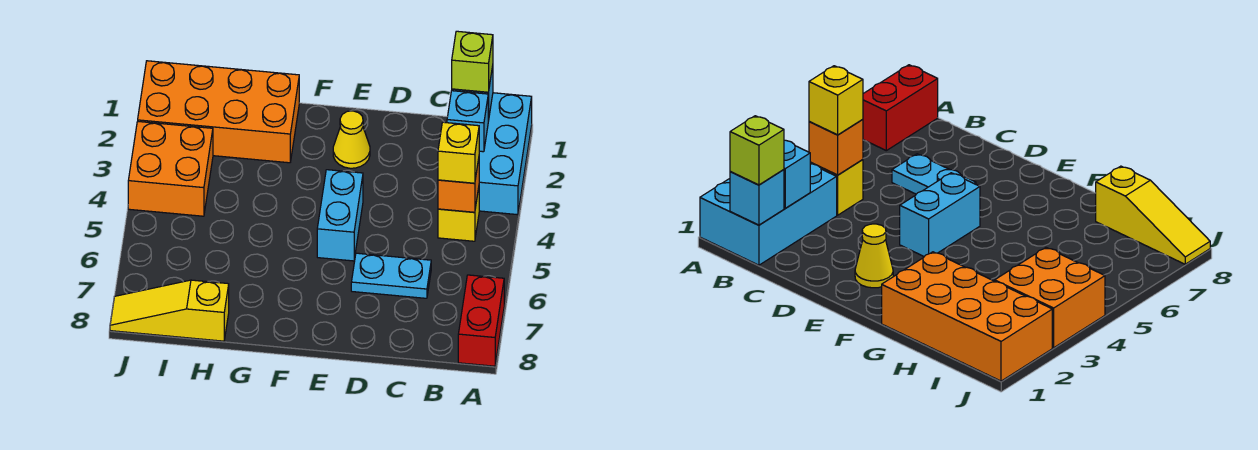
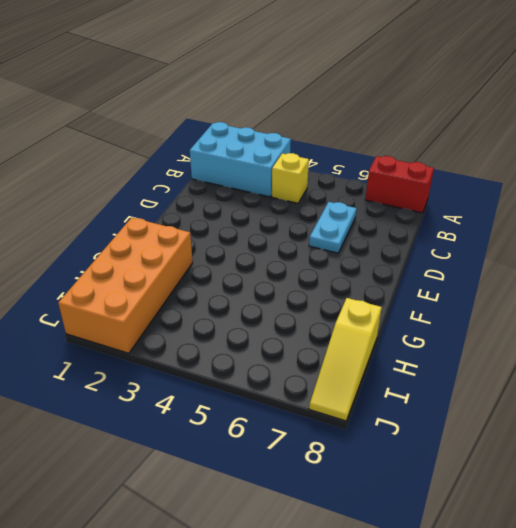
none -> yellow cone E2 level 1
none -> cyan brick E4:E5 level 1
none -> orange brick I3:J4 level 1

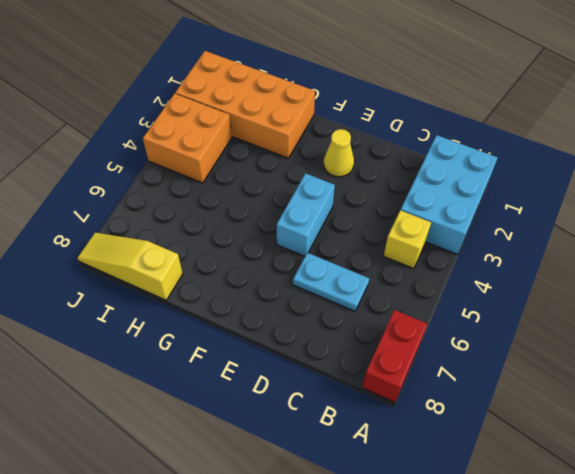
none -> cyan brick B1 level 2
none -> cyan brick B2 level 2
none -> orange brick B4 level 2

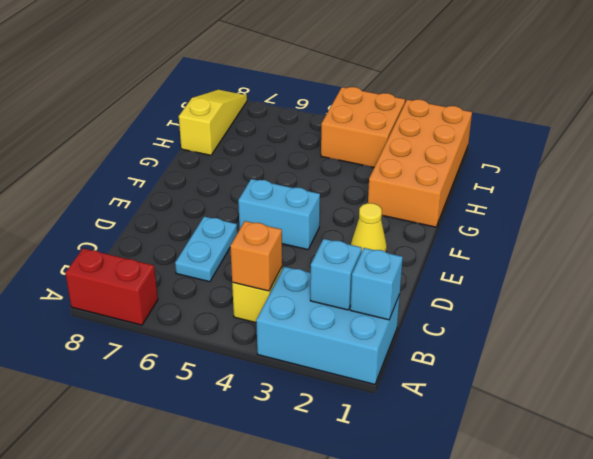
none -> lime brick B1 level 3
none -> yellow brick B4 level 3

